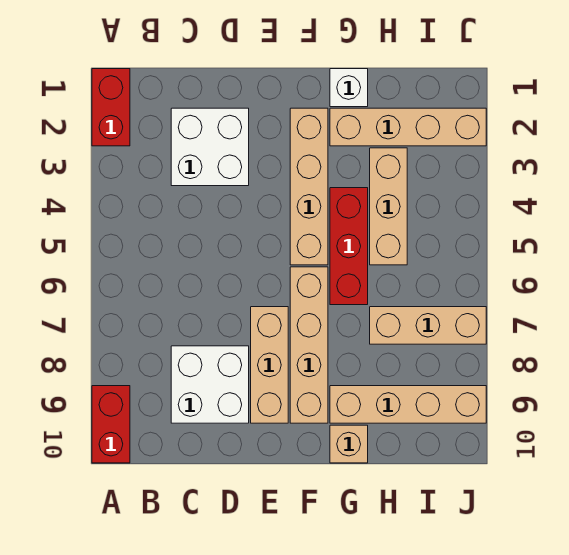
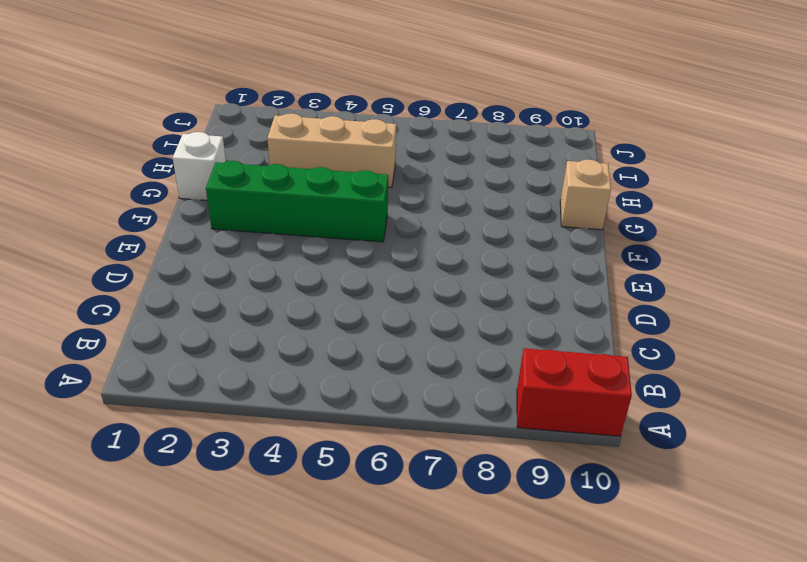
green brick F2:F5 level 1 -> tan brick F2:F5 level 1
none -> red brick A1:A2 level 1
none -> white brick C2:D3 level 1
none -> white brick C8:D9 level 1

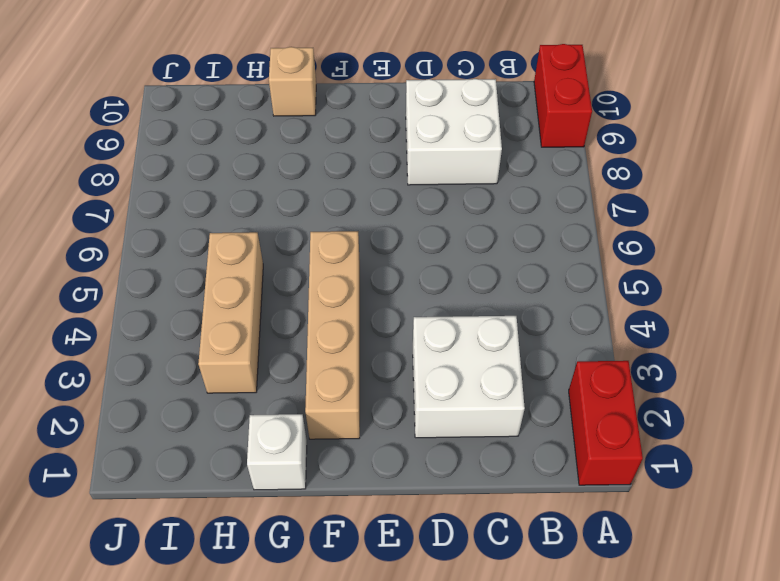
none -> tan brick E7:E9 level 1
none -> tan brick F6:F9 level 1
none -> tan brick G2:J2 level 1

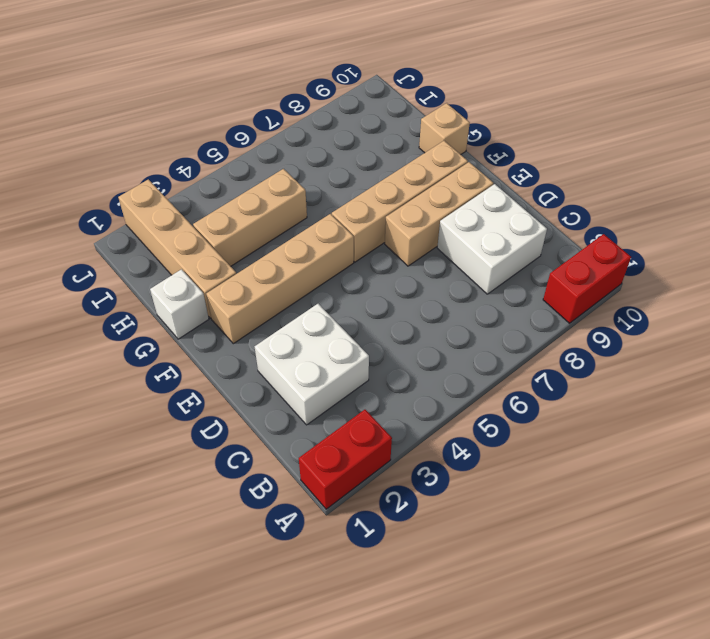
none -> red brick G4:G6 level 1
none -> tan brick G9:J9 level 1
none -> tan brick H7:J7 level 1

